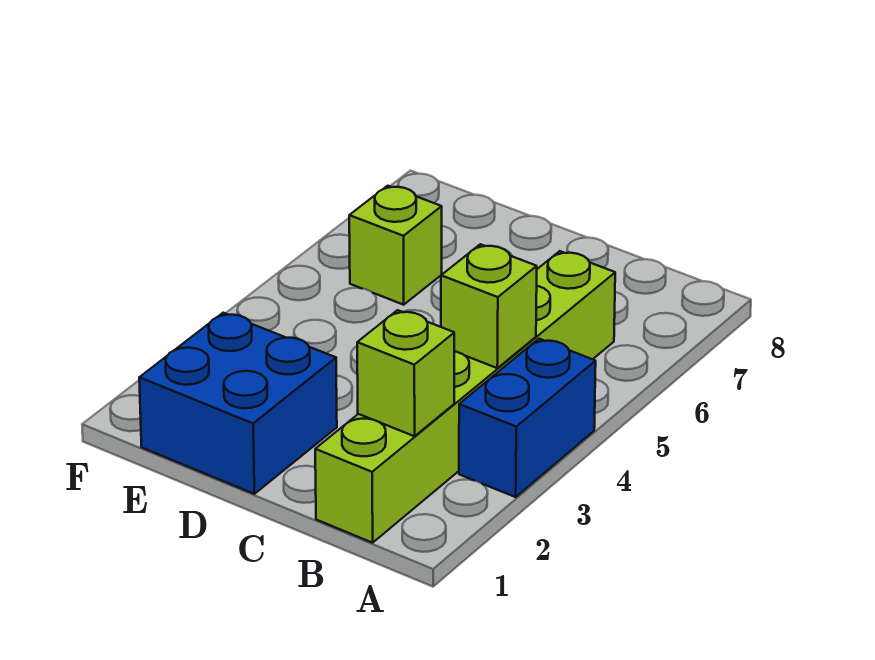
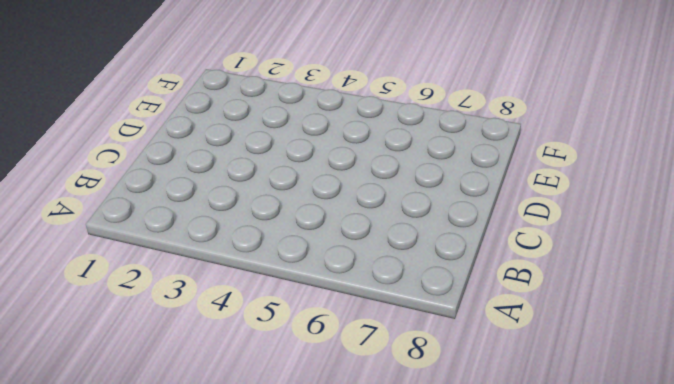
none -> blue brick A3:A4 level 1
none -> lime brick B1:B6 level 1

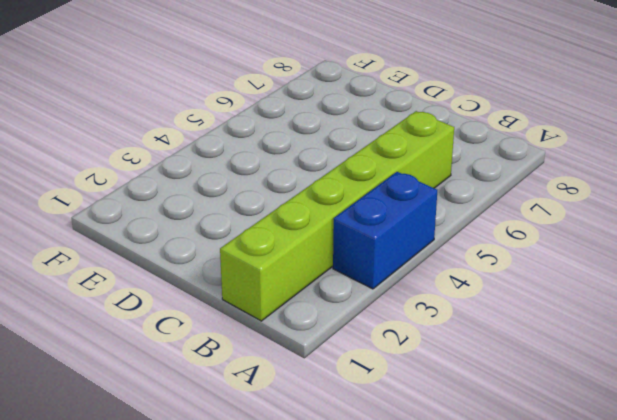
none -> blue brick D1:E2 level 1
none -> lime brick E6 level 1

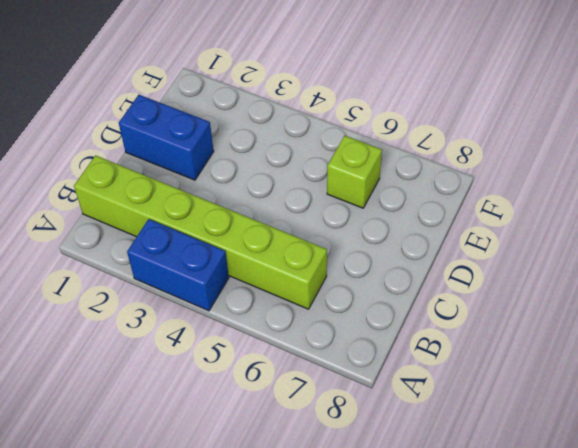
blue brick D1:D2 level 1 -> blue brick D1:E2 level 1
none -> lime brick B2 level 2
none -> lime brick B4 level 2

